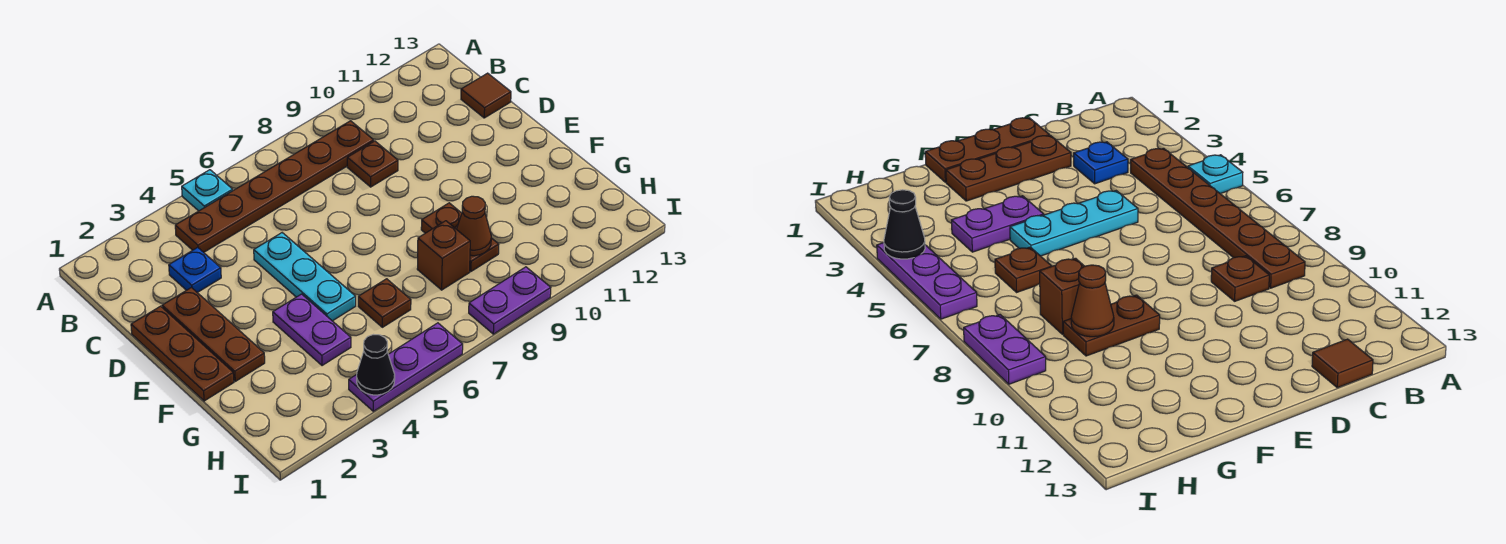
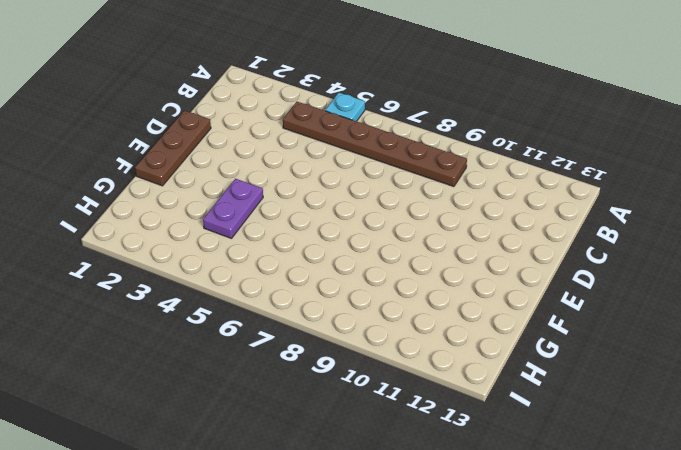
none -> blue plate C3 level 1
none -> brown plate C9 level 1
none -> brown tile C13 level 1

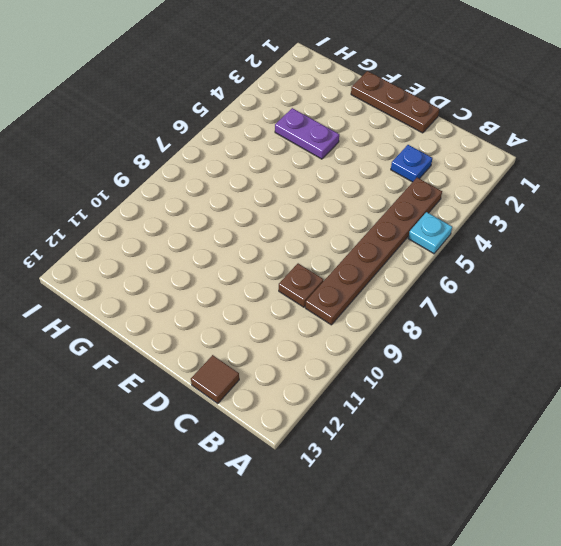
none -> brown plate D2:F2 level 1
none -> cyan plate D5:F5 level 1
none -> brown plate F9:G9 level 1

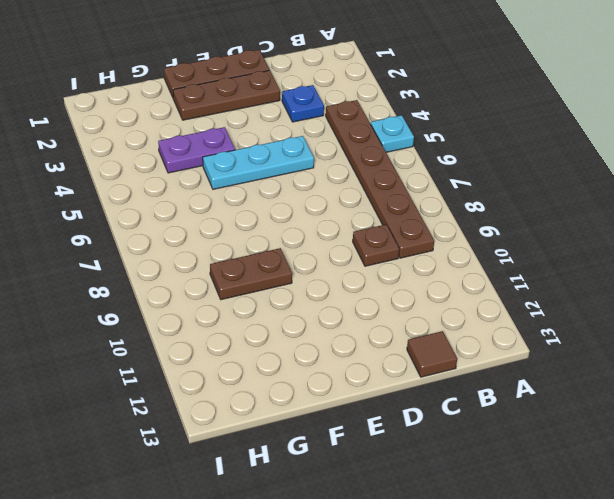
none -> brown plate G6 level 1
none -> brown brick G8 level 1
none -> purple plate I4:I6 level 1

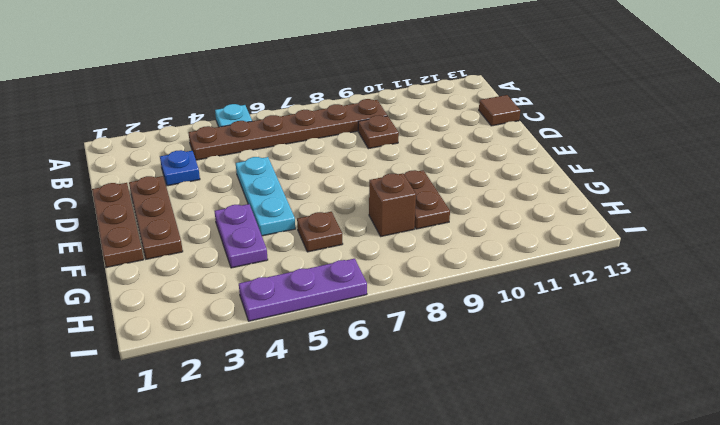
none -> purple plate I8:I9 level 1
none -> brown cone G9 level 2
none -> black cone I4 level 2

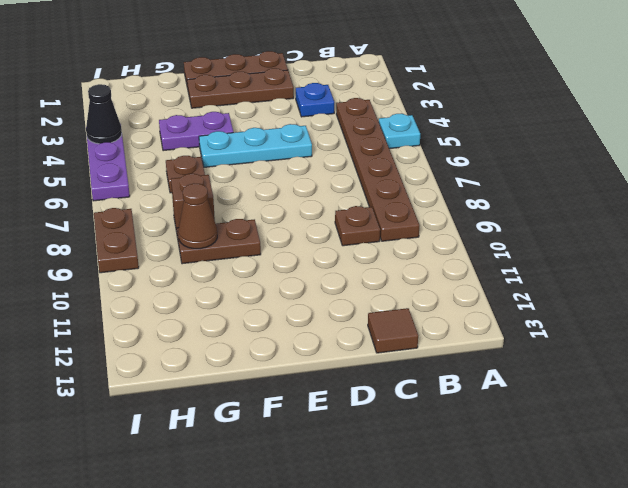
brown plate I8:I9 level 1 -> purple plate I8:I9 level 1

